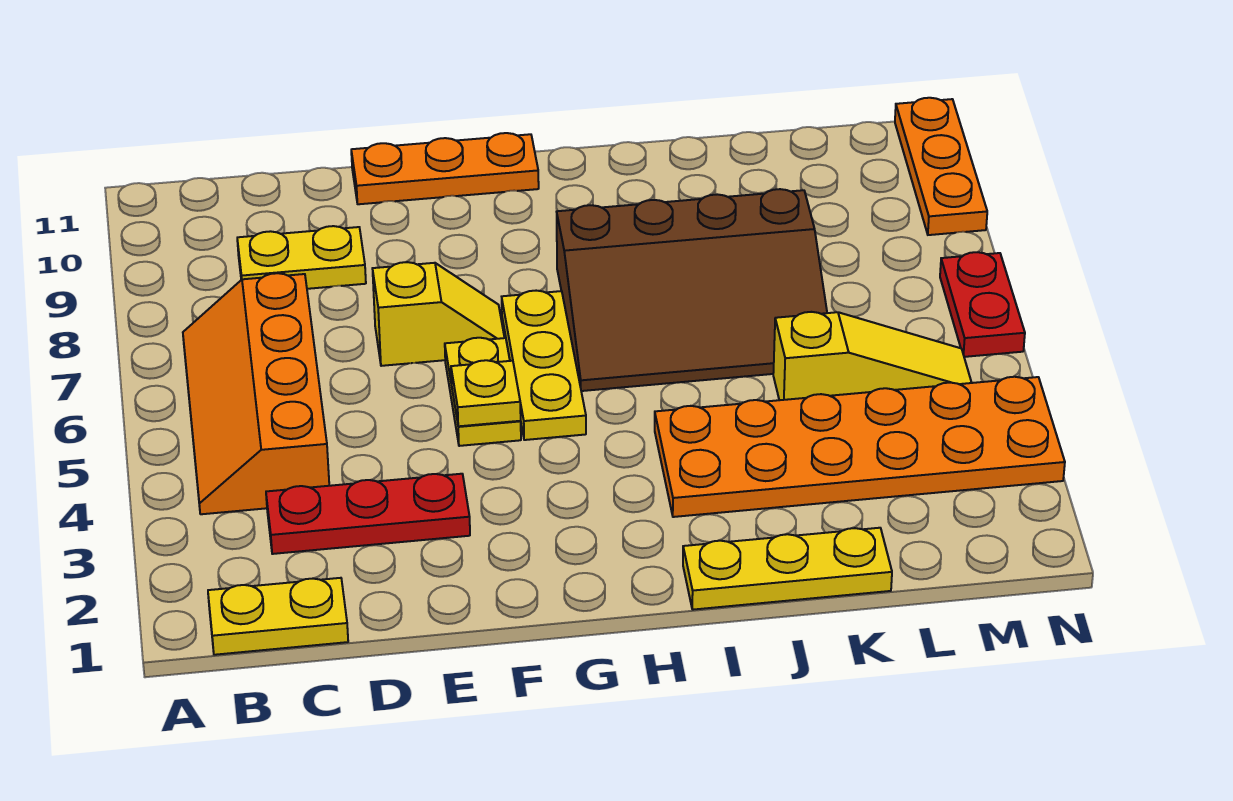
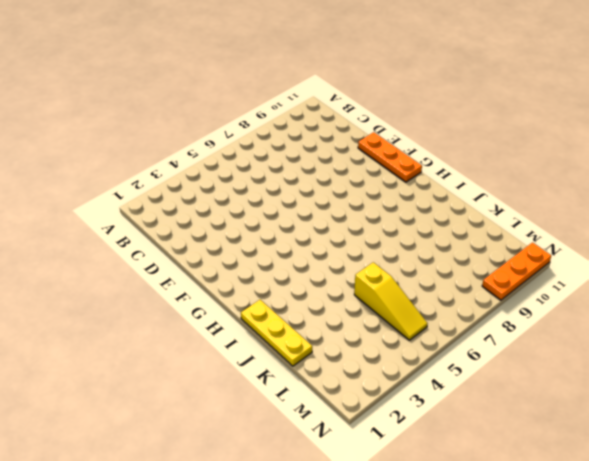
none -> yellow plate B1:C1 level 1
none -> orange slope B4:C7 level 1 top C
none -> red plate C3:E3 level 1

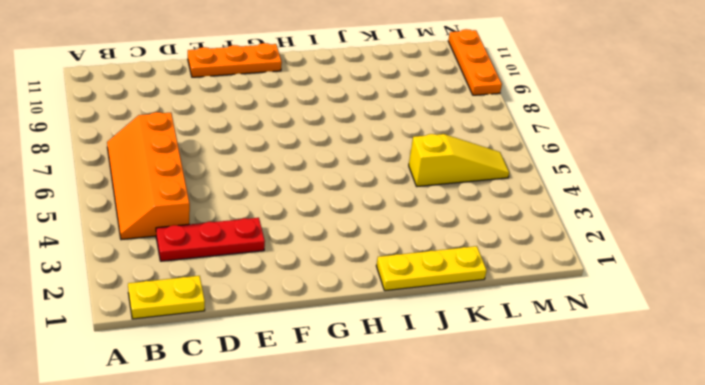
none -> yellow plate C9:D9 level 1
none -> yellow slope E7:F7 level 1 top E
none -> yellow plate F5:F6 level 1

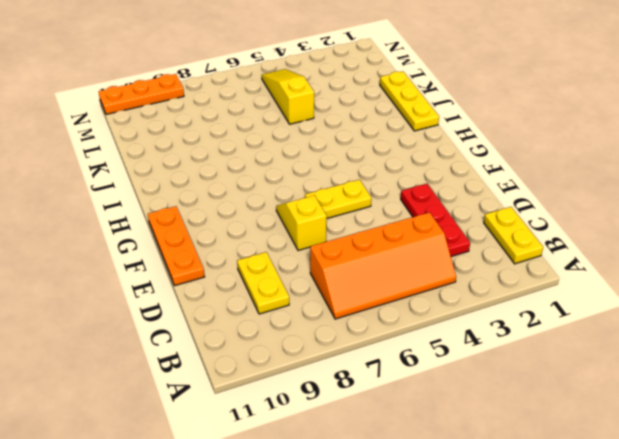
none -> yellow plate G5:G7 level 1
none -> brown slope H6:K8 level 1 top 8
none -> orange plate I3:N4 level 1

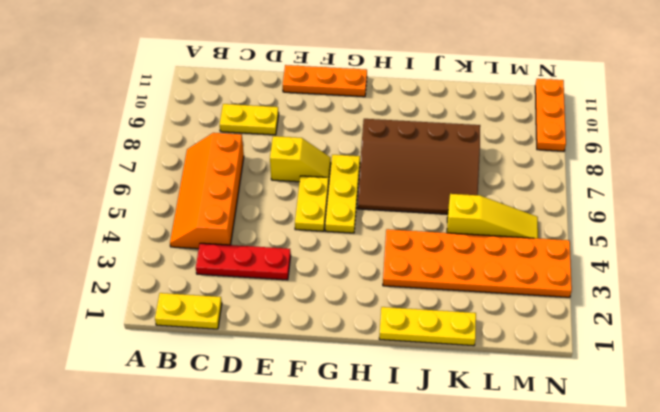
none -> red plate N6:N7 level 1
none -> yellow plate F5 level 2

